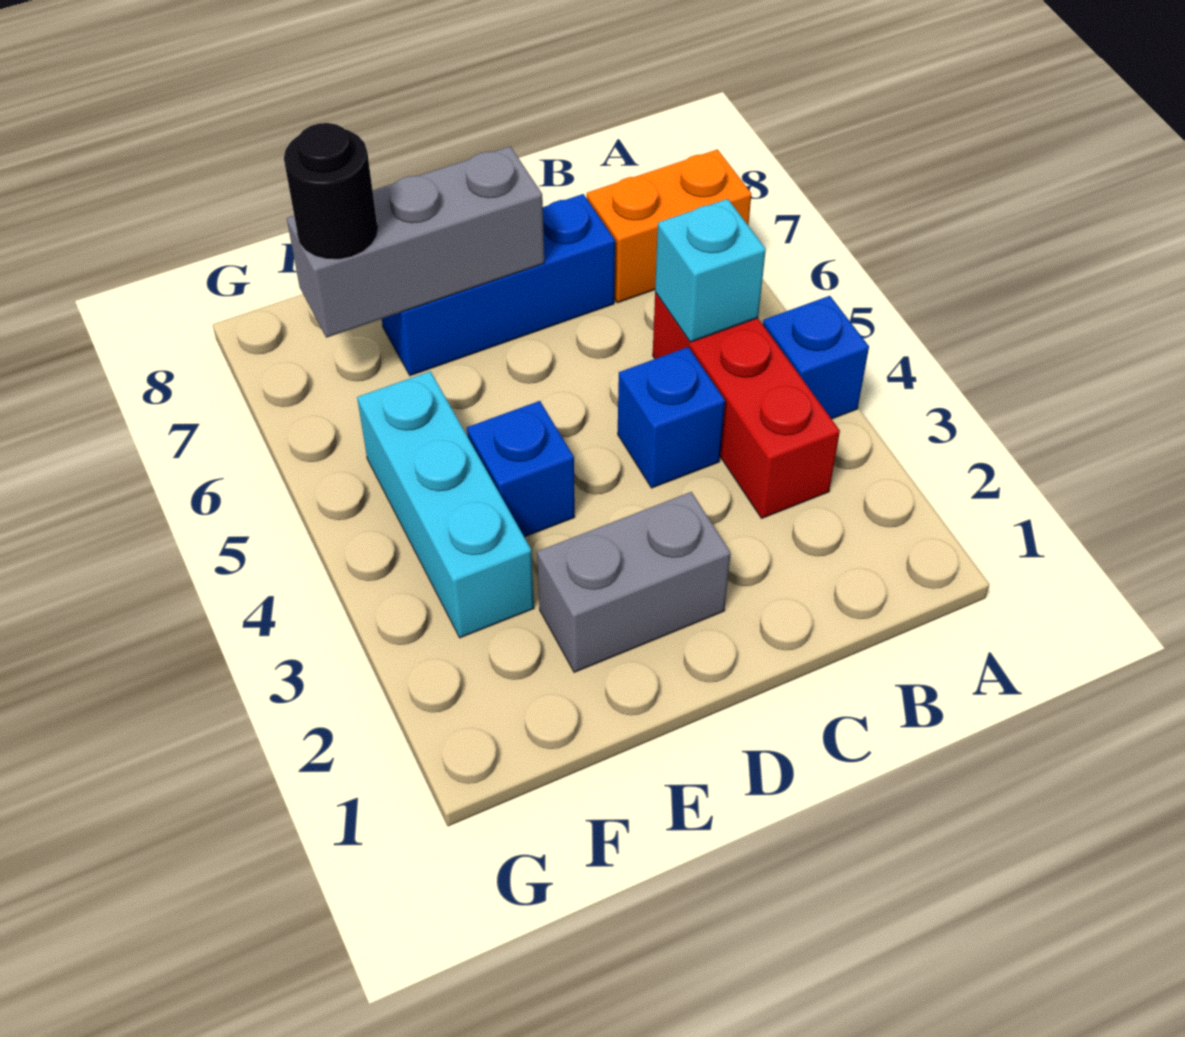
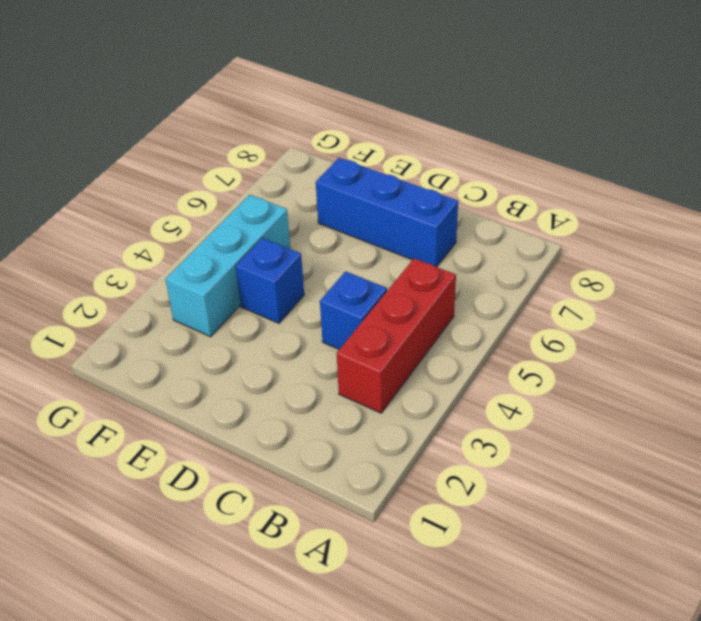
none -> blue brick A4 level 1
none -> orange brick A7:B7 level 1

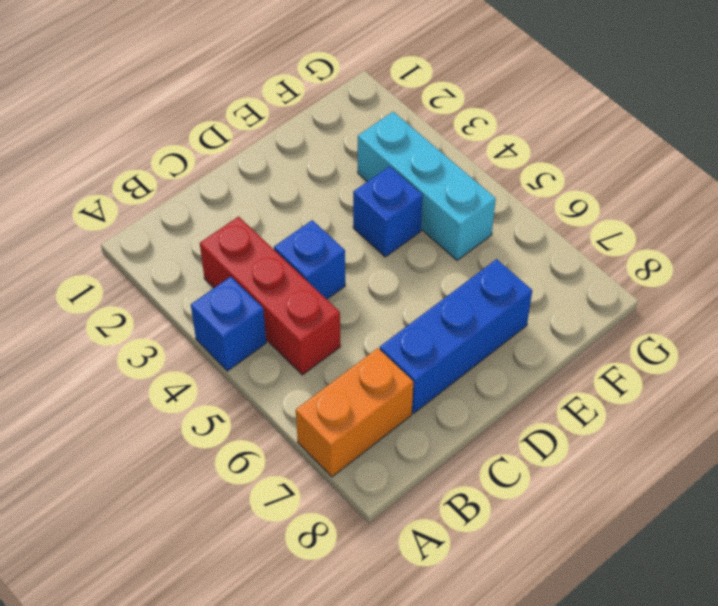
none -> grey brick D2:E2 level 1
none -> cyan brick B5 level 2

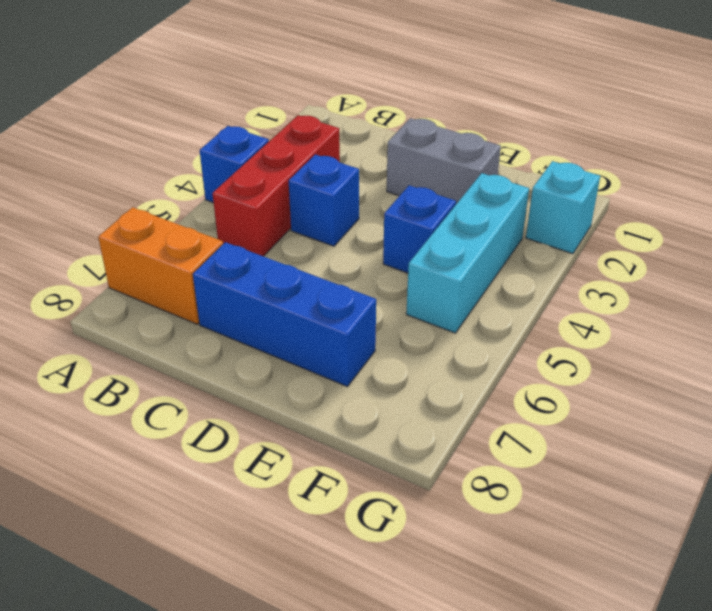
cyan brick G2 level 1 -> cyan brick B5 level 2
none -> grey brick D7:F7 level 2
none -> black round brick F7 level 3

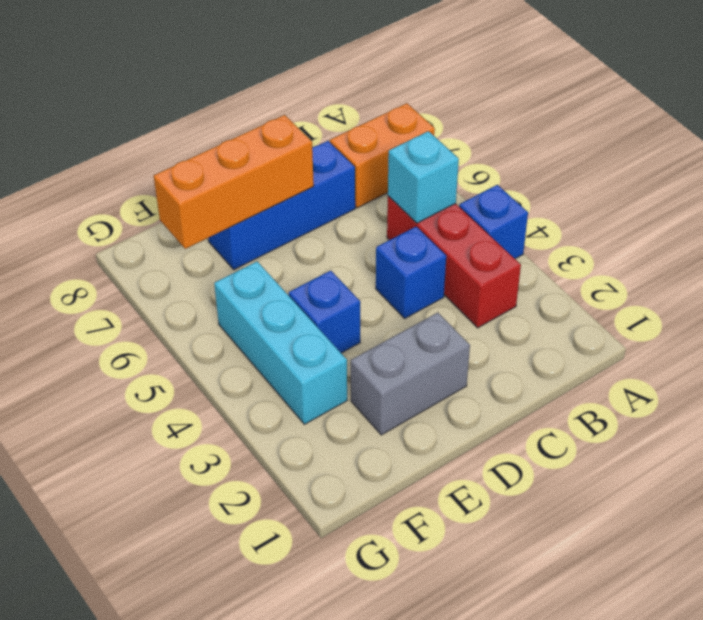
orange brick D7:F7 level 2 -> grey brick D7:F7 level 2
none -> black round brick F7 level 3

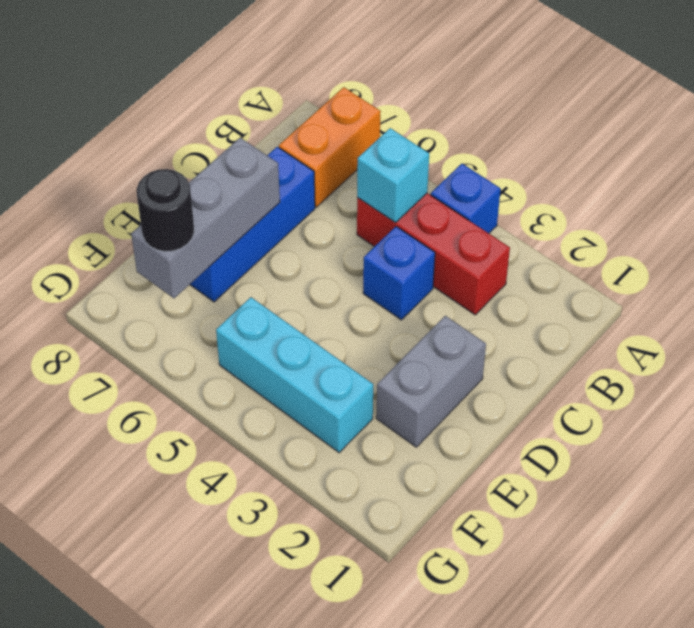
none -> blue brick E4 level 1

